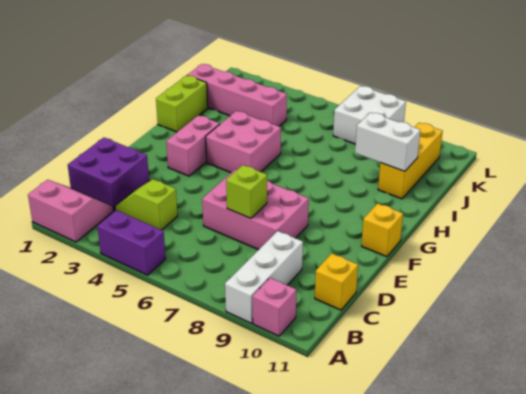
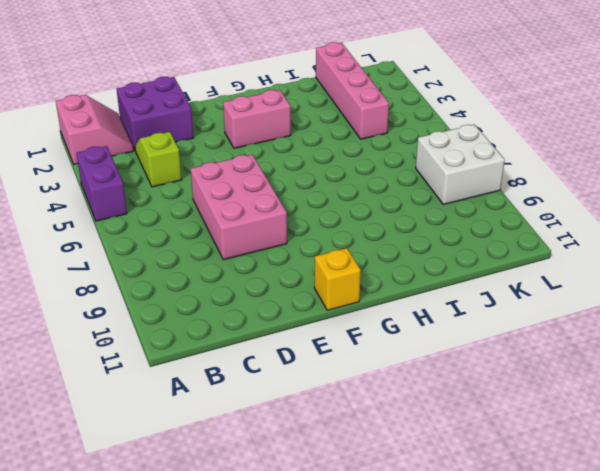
none -> white brick A9:C9 level 1
none -> pink brick A10 level 1
none -> yellow brick C11 level 1

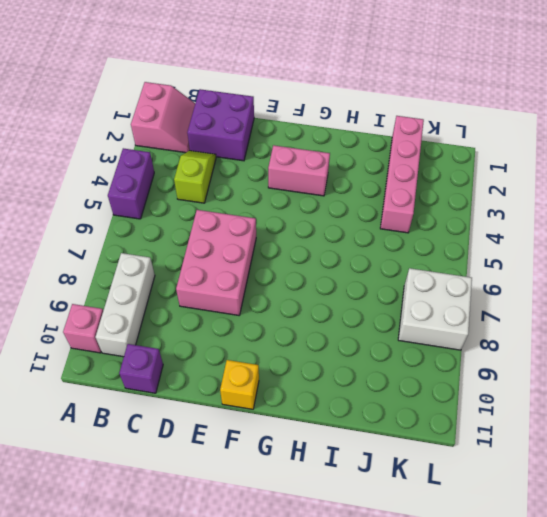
white brick B8:B10 level 1 -> white brick A9:C9 level 1
purple brick C11 level 1 -> yellow brick C11 level 1
none -> pink brick G4:H5 level 1
none -> lime brick H1:I1 level 1
none -> yellow brick I10:K10 level 1

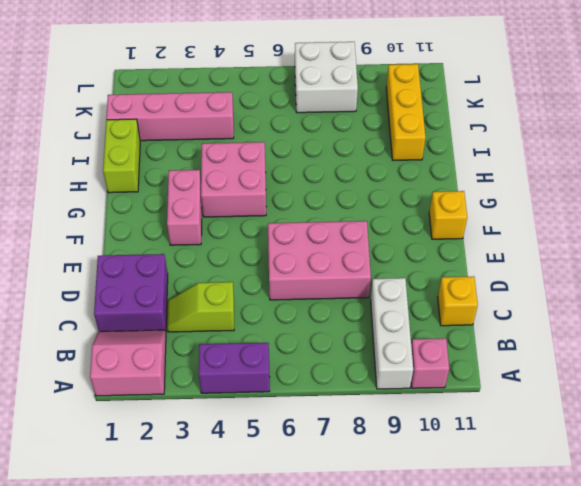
none -> lime brick D7 level 2
none -> white brick I9:I10 level 2

